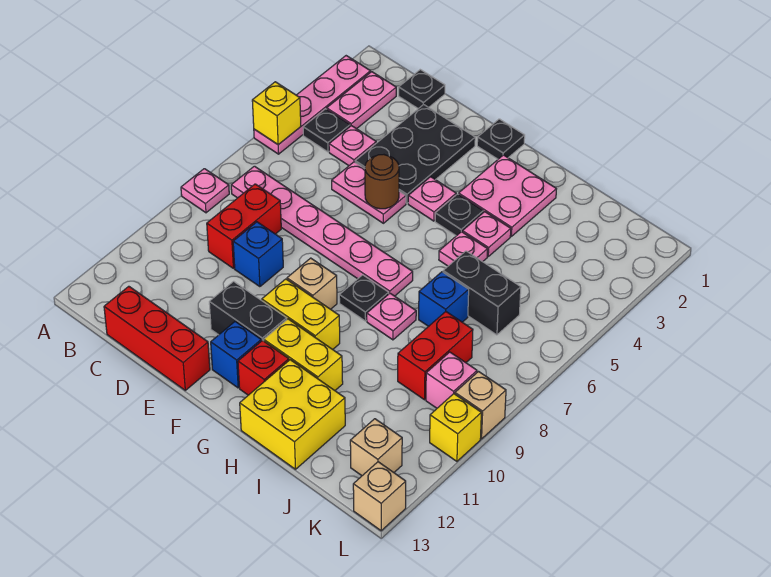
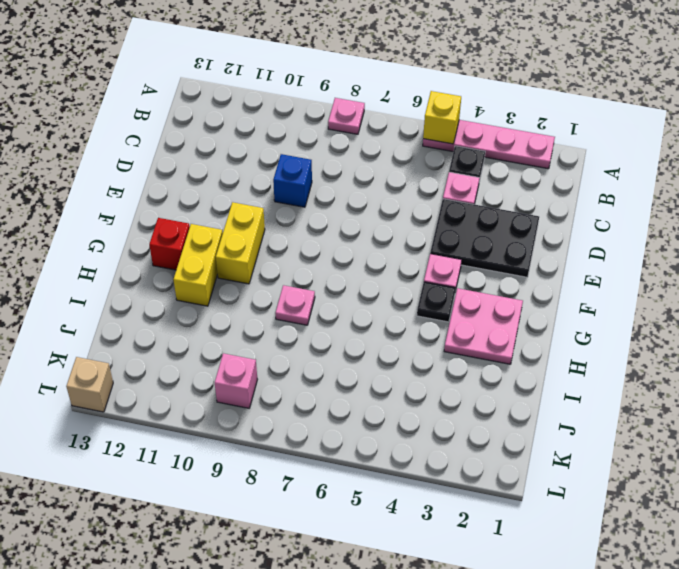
none -> pink plate B2:B3 level 1
none -> pink plate B7:G7 level 1
none -> black plate C1 level 1
none -> red brick C8:C9 level 1

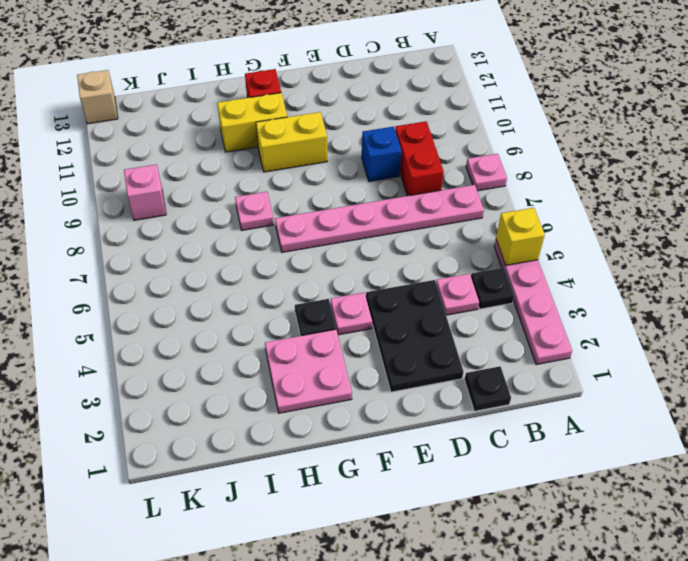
none -> pink plate B2:B3 level 1
none -> red brick C13:E13 level 1
none -> pink plate D5:E5 level 1
none -> black brick E11:F11 level 1

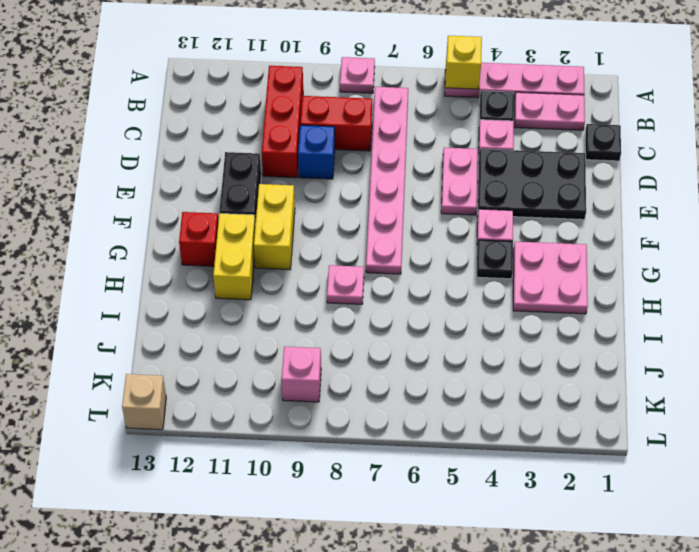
red brick B10:D10 level 1 -> red brick C13:E13 level 1
none -> black plate F1 level 1
none -> tan brick F9 level 1
none -> blue brick F12 level 1
none -> black plate G8 level 1

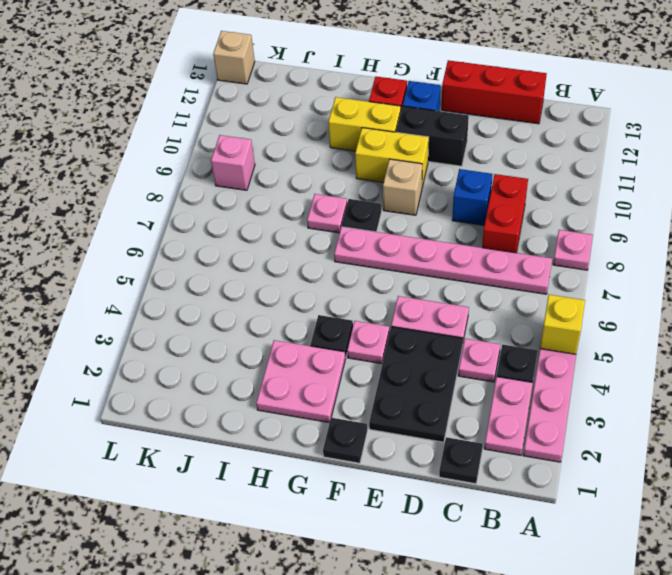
none -> pink plate H4 level 1
none -> pink plate H5 level 1
none -> yellow brick H12:I13 level 1
none -> black brick I6:J6 level 1

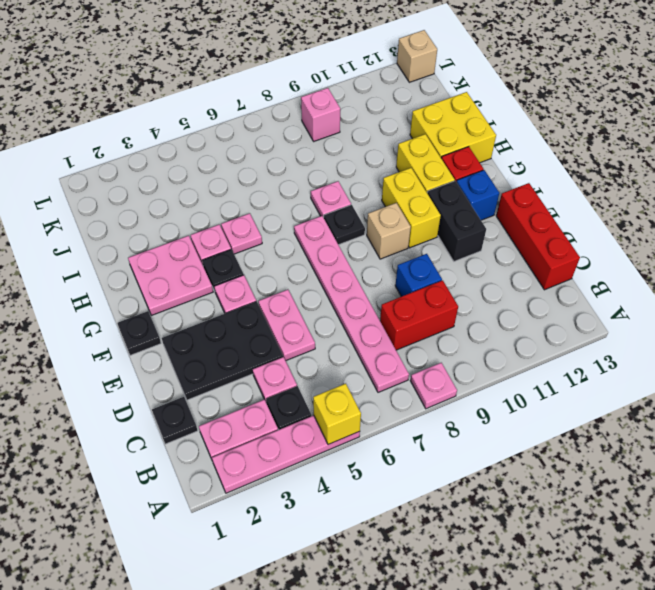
none -> black brick I6:J6 level 1
none -> blue brick I7 level 1
none -> red brick J8:J9 level 1
none -> tan brick K12 level 1

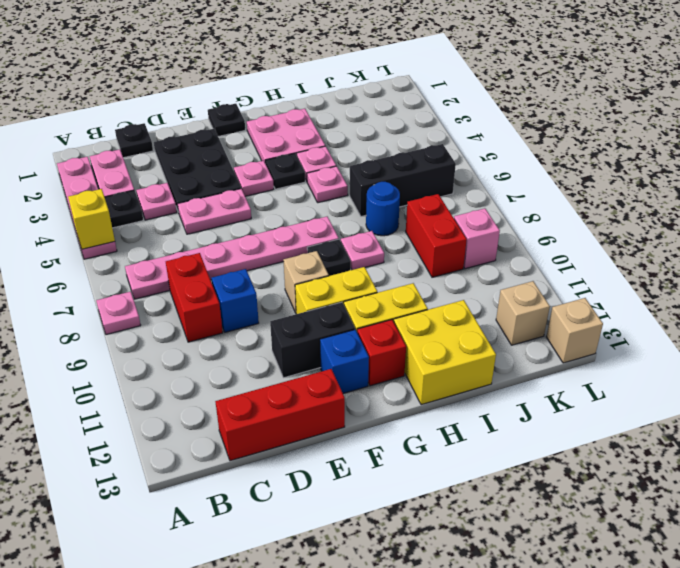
black brick I6:K6 level 1 -> black brick I6:J6 level 1
blue round brick I7 level 1 -> blue brick I7 level 1
none -> tan brick L9 level 1
none -> yellow brick L10 level 1
none -> brown round brick E5 level 2

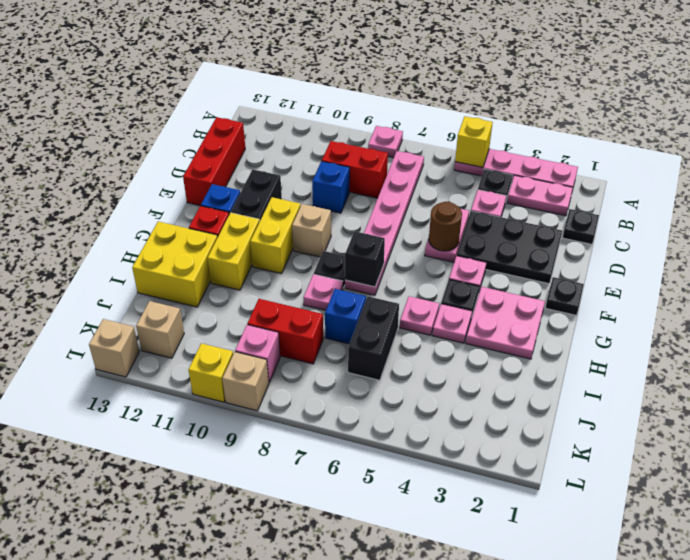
black brick G7 level 2 -> none

